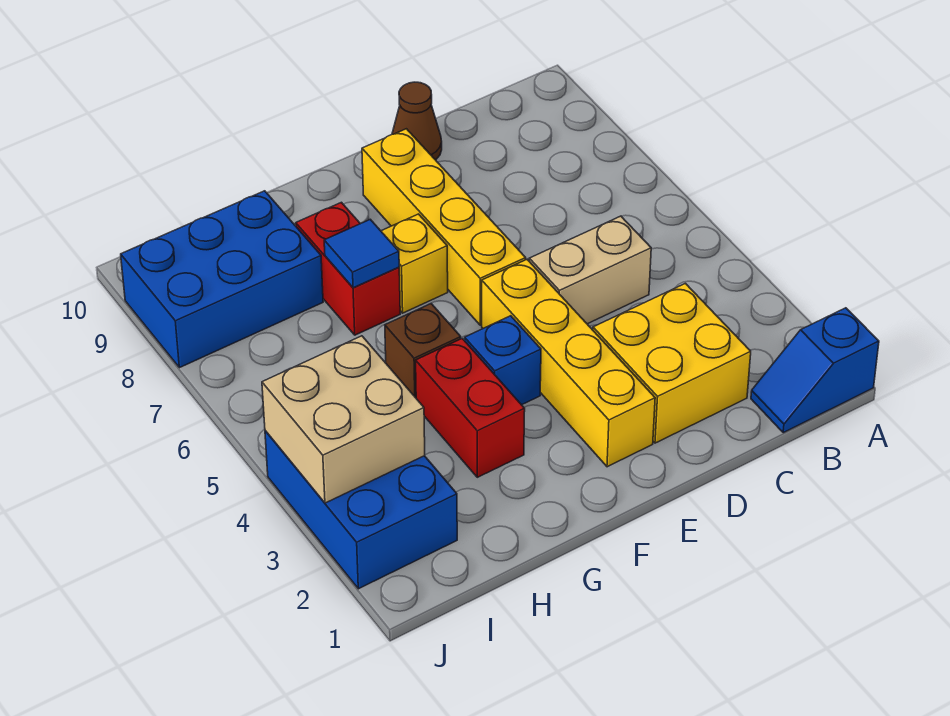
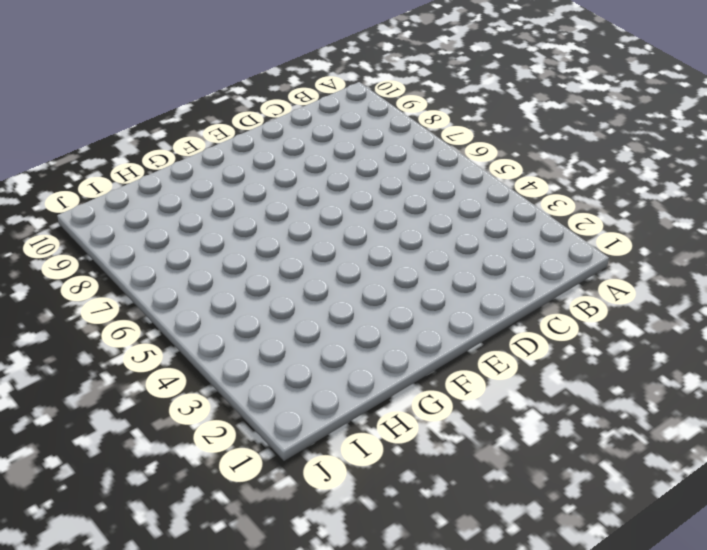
none -> blue slope A1:B1 level 1 top A
none -> yellow brick C2:D3 level 1
none -> tan brick C5:D5 level 1

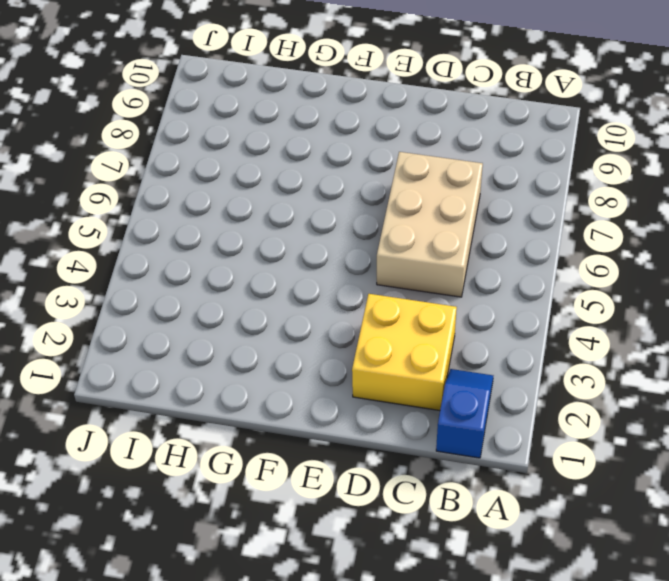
blue slope B1:B2 level 1 top 1 -> blue slope A1:B1 level 1 top A
tan brick C5:D7 level 1 -> tan brick C5:D5 level 1
none -> brown cone D10 level 1
none -> yellow brick E2:E5 level 1
none -> yellow brick E6:E9 level 1

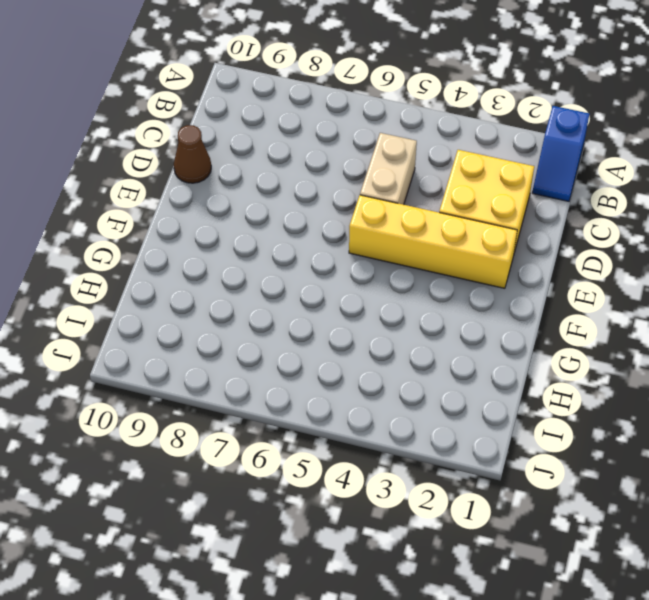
none -> yellow brick E6:E9 level 1
none -> blue brick F4 level 1
none -> yellow brick F7 level 1

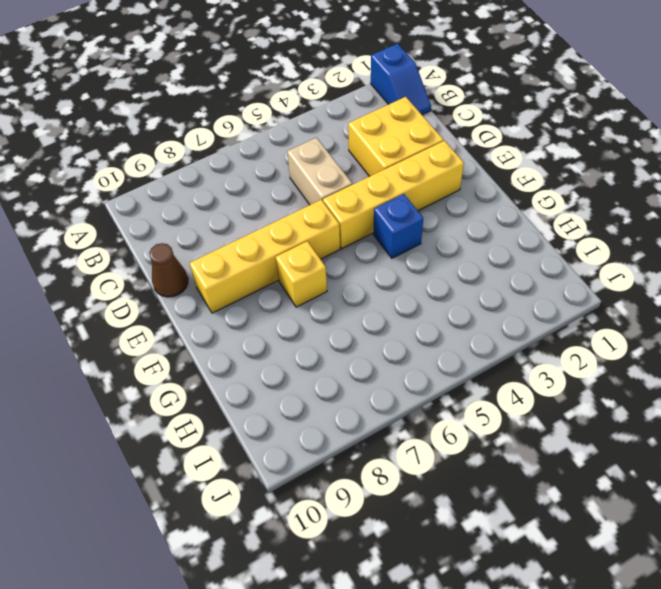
none -> red brick G3:G4 level 1
none -> brown brick G5 level 1
none -> red brick G7:G8 level 1

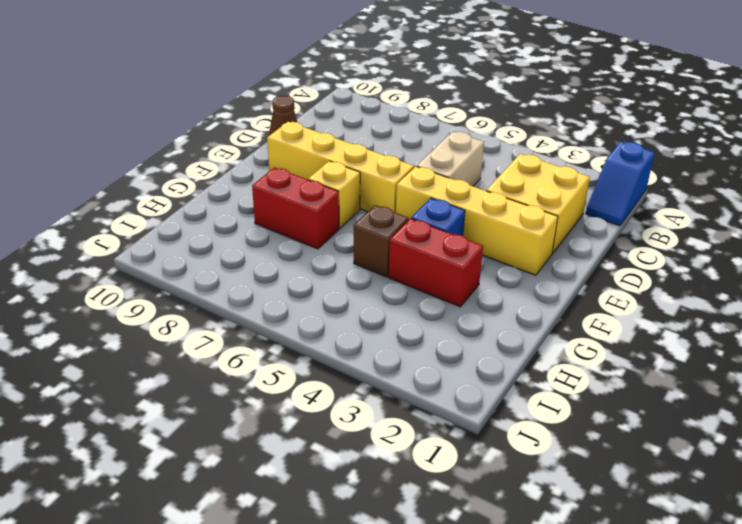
none -> blue brick H8:J9 level 1
none -> blue brick I2:J4 level 1
none -> blue tile G7 level 2

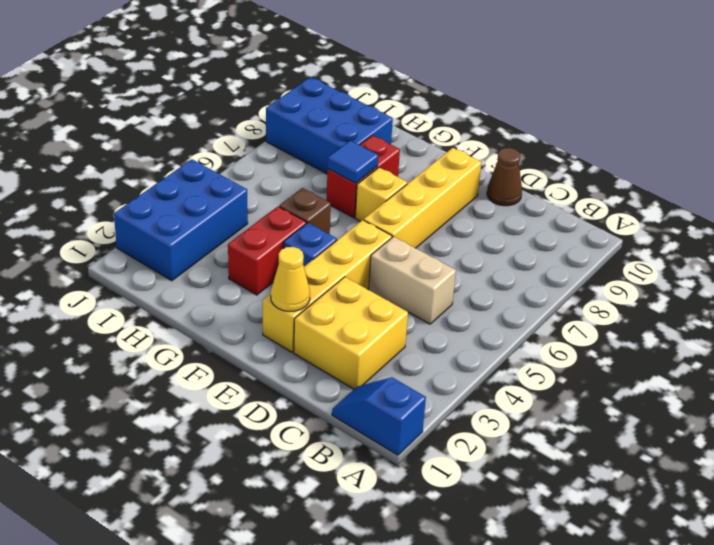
yellow cone E2 level 2 -> none
none -> tan brick I3:J4 level 2

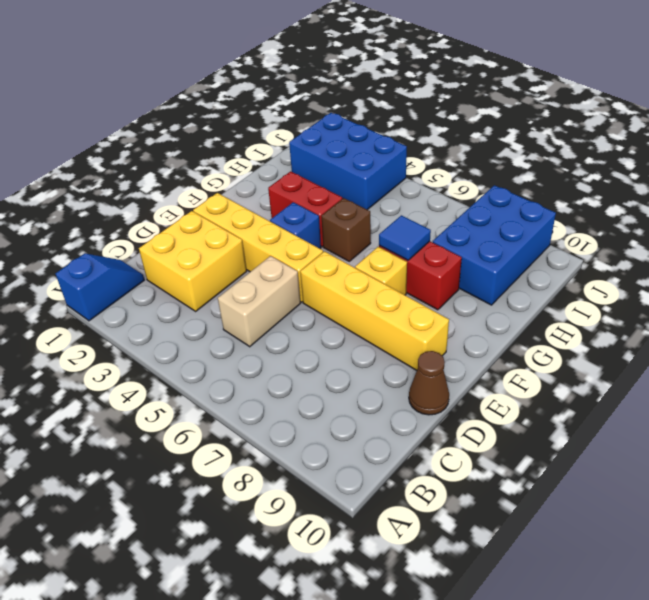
none -> tan brick I3:J4 level 2

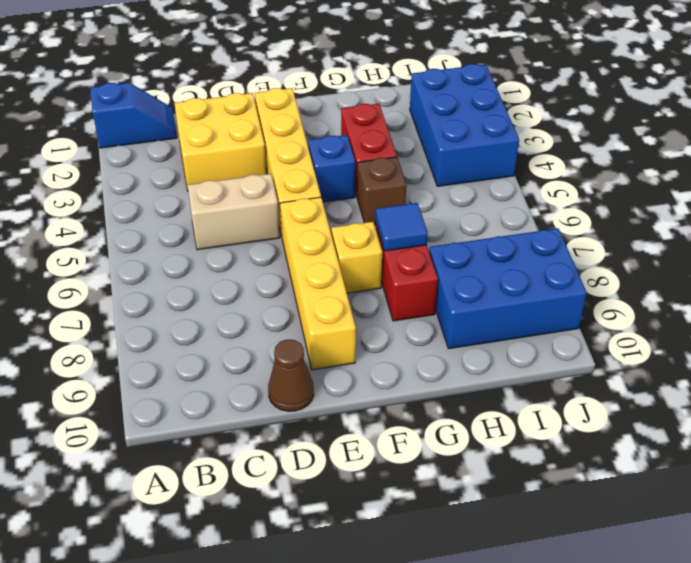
none -> tan brick I3:J4 level 2

